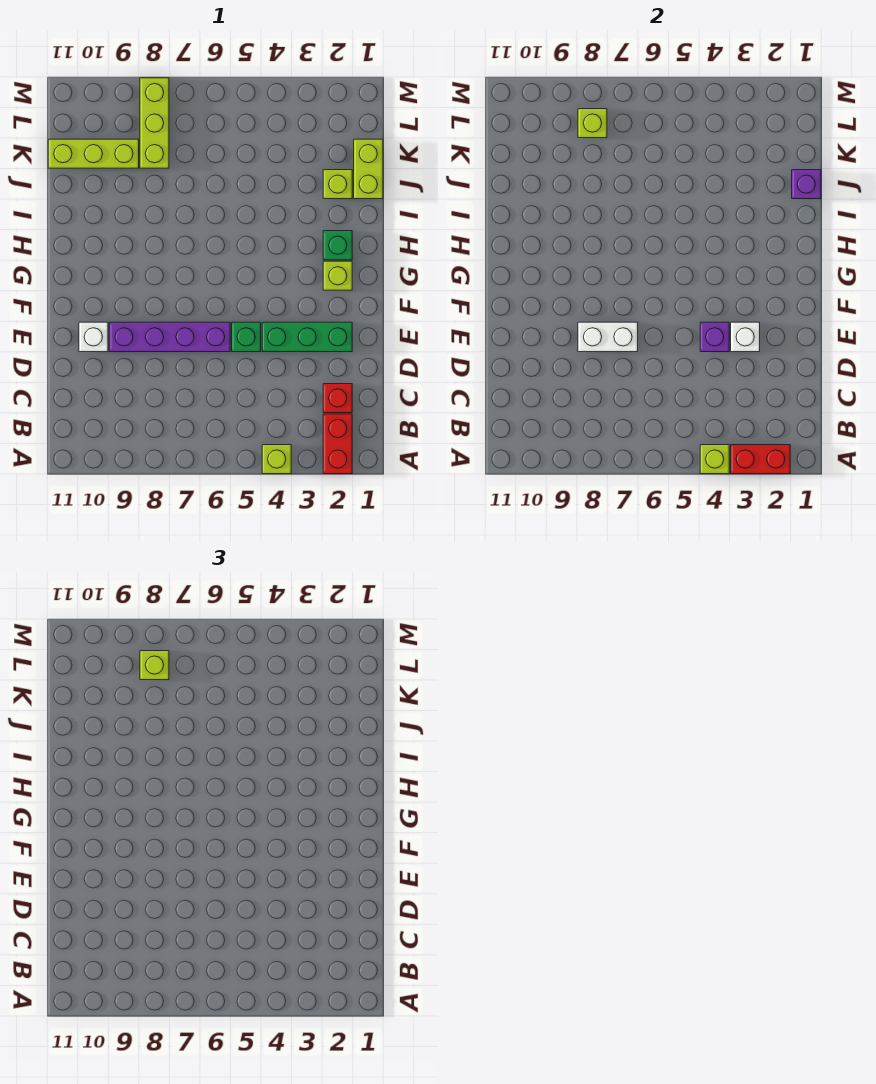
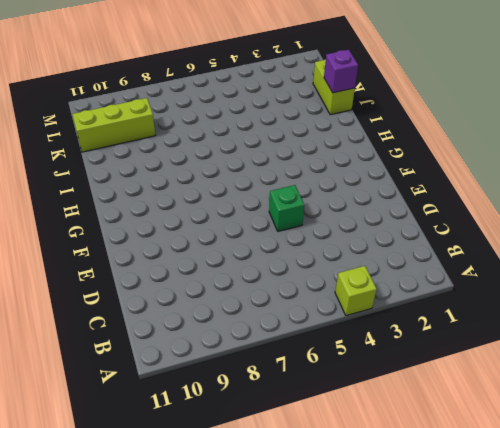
none -> red brick A2:B2 level 1
none -> red brick C2 level 1
none -> green brick E2:E4 level 1

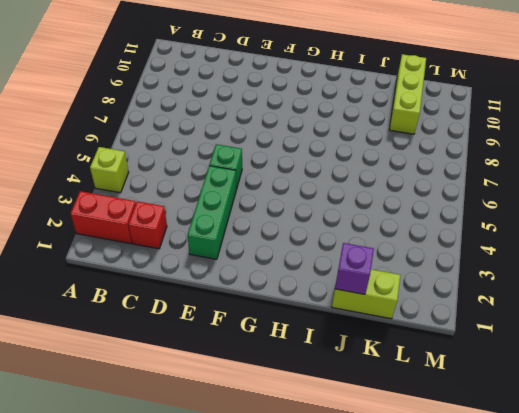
none -> purple brick E6:E9 level 1
none -> white brick E10 level 1
none -> lime brick G2 level 1

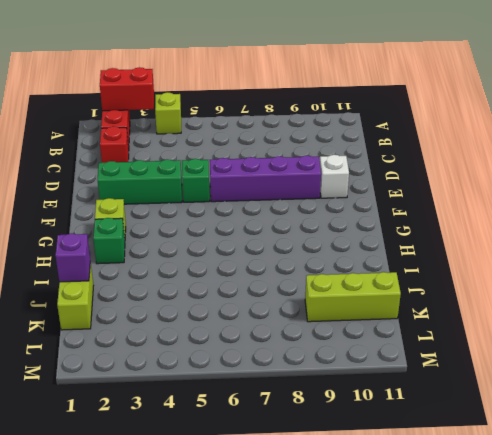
none -> lime brick J2 level 1
none -> lime brick K8:M8 level 1
none -> lime brick A4 level 2

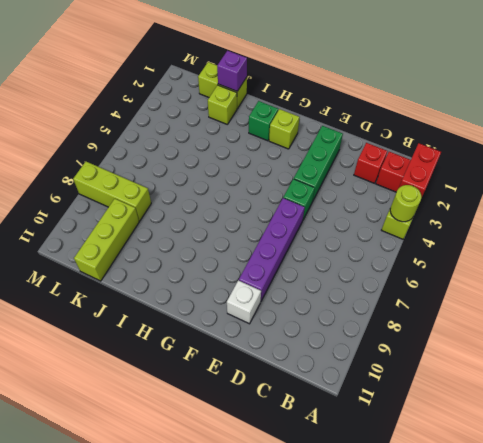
lime round brick A4 level 2 -> lime brick A4 level 2
none -> white brick E3 level 2
none -> purple brick E4 level 2
none -> white brick E7:E8 level 2

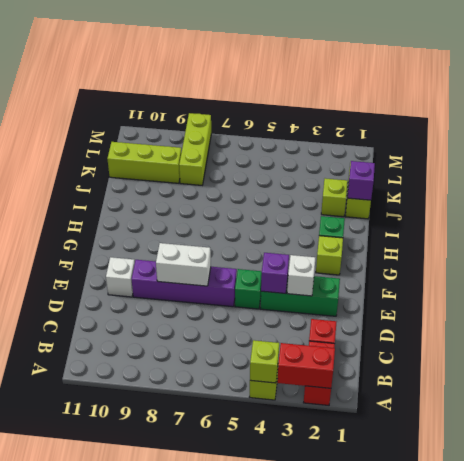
none -> lime brick L8 level 2
none -> lime brick L8 level 3

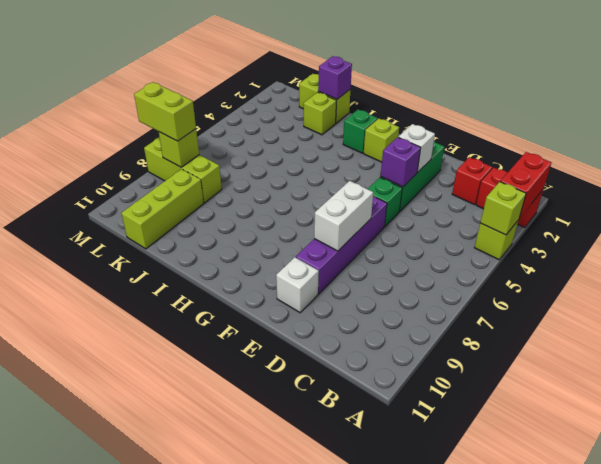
lime brick L8:M8 level 3 -> lime brick L8 level 3

